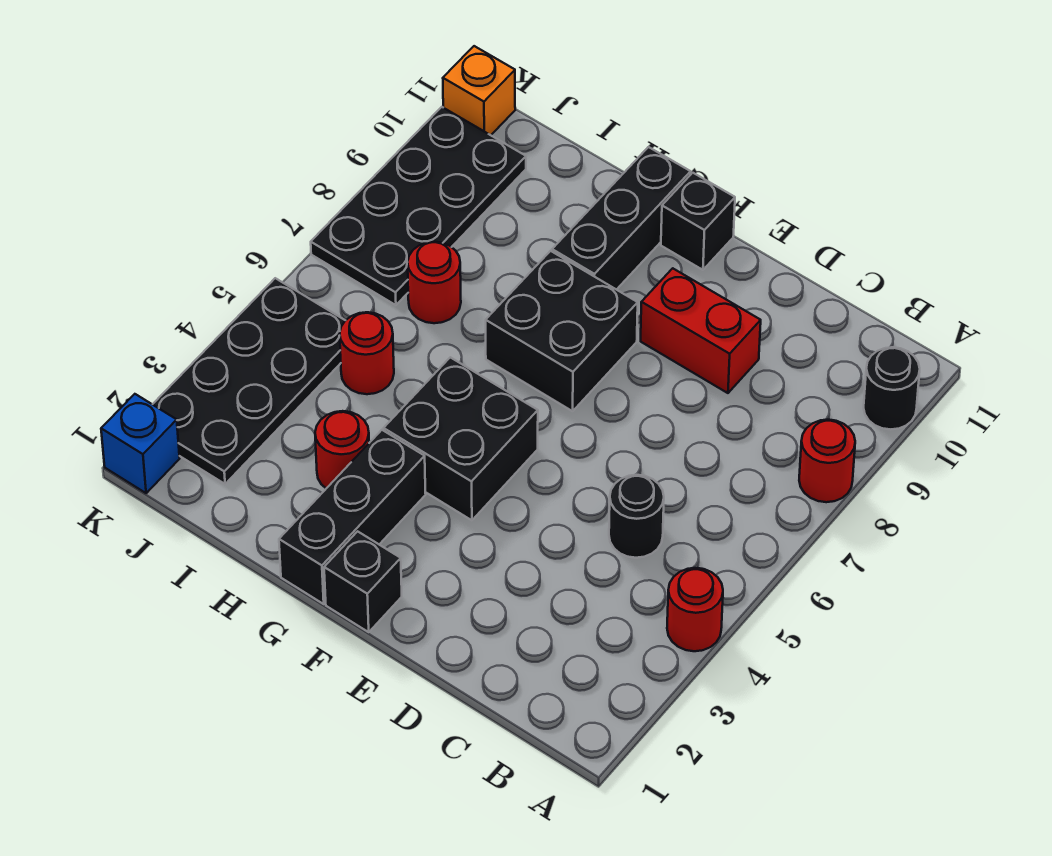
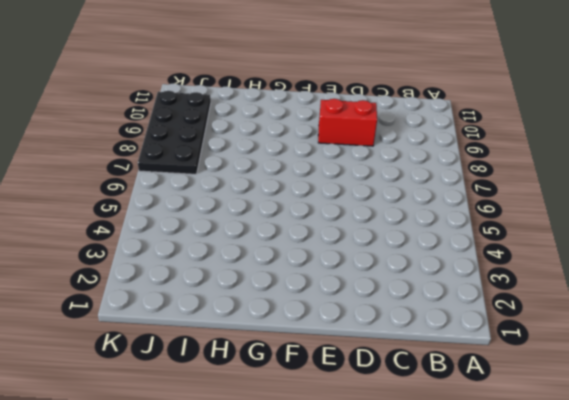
none -> red round brick A4 level 1
none -> red round brick A8 level 1
none -> black round brick A10 level 1

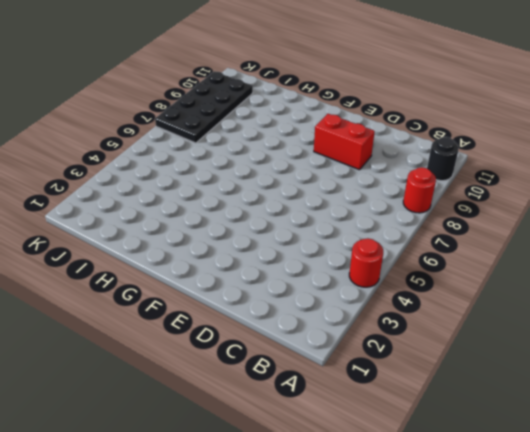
none -> black round brick C5 level 1
none -> black brick F1 level 1
none -> black brick F4:G5 level 1

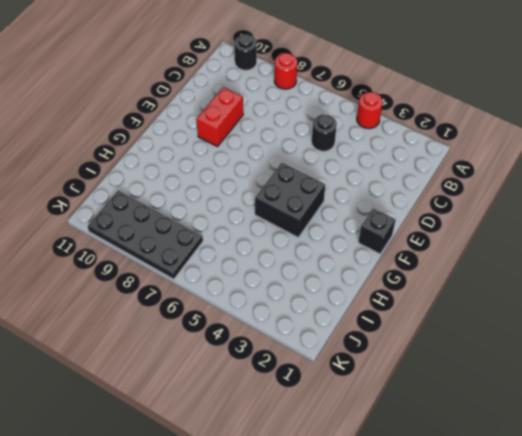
none -> black brick F7:G8 level 1
none -> black brick F11 level 1
none -> black brick G1:G3 level 1

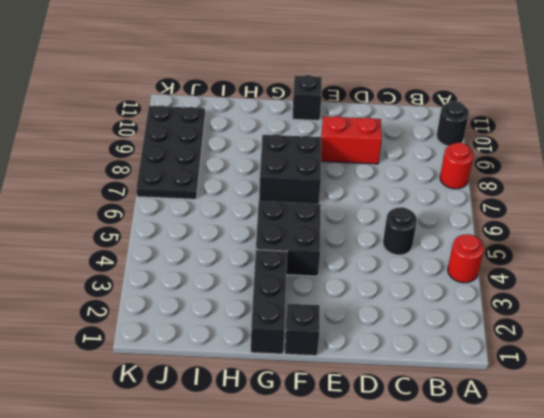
none -> black brick G9:G11 level 1
none -> red round brick H3 level 1
none -> red round brick I5 level 1

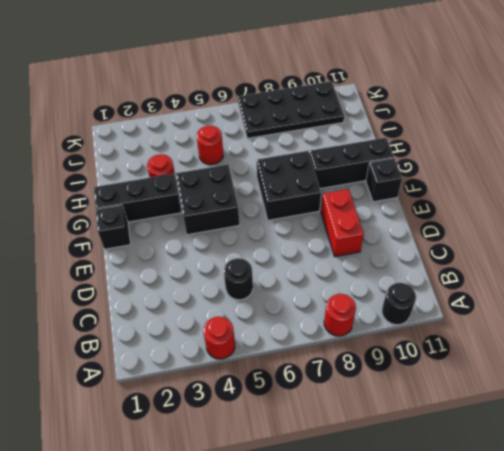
none -> red round brick I7 level 1
none -> black plate J2:K5 level 1
none -> blue brick K1 level 1

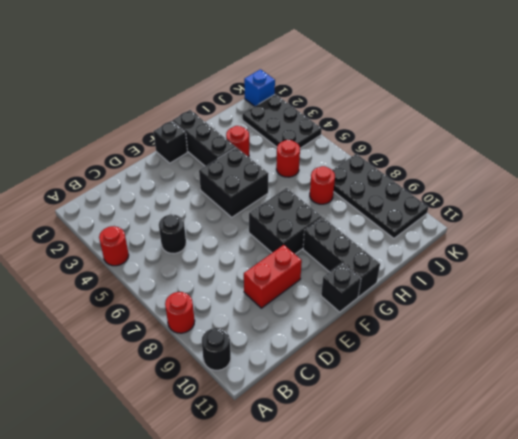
black plate J2:K4 level 1 -> black plate J2:K5 level 1
none -> orange brick K11 level 1

